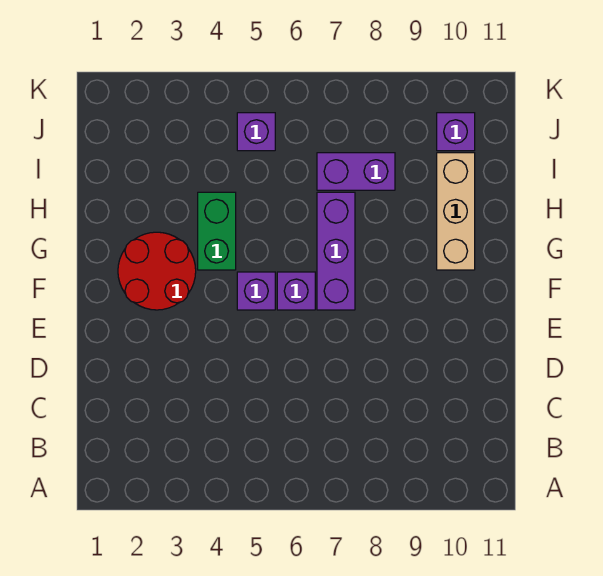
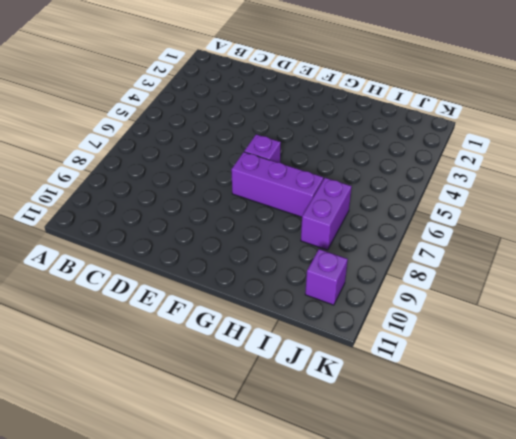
none -> red round brick F2:G3 level 1
none -> purple brick F5 level 1

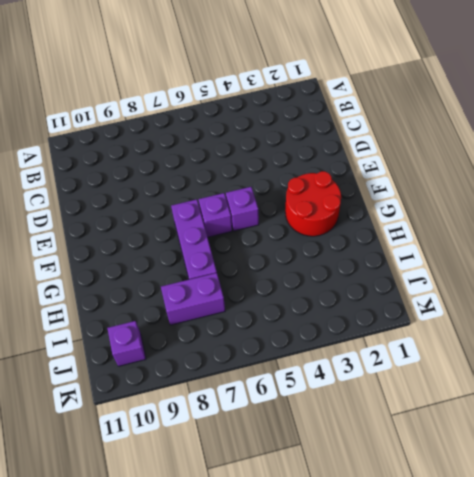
none -> green brick G4:H4 level 1
none -> tan brick G10:I10 level 1

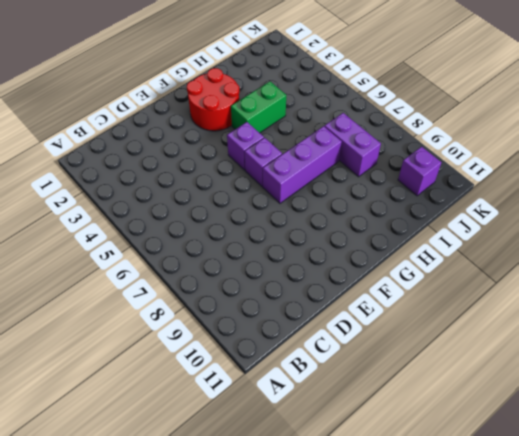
none -> tan brick G10:I10 level 1
none -> purple brick J5 level 1

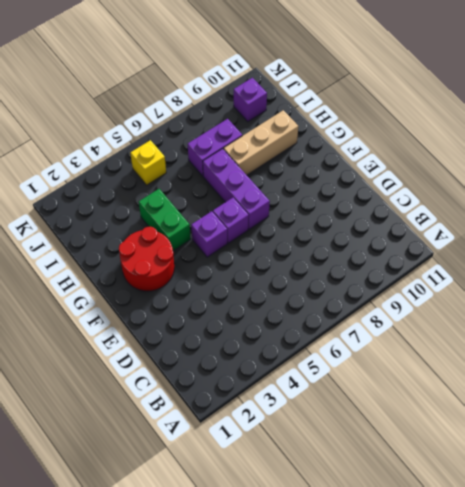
tan brick H8:H10 level 1 -> tan brick G10:I10 level 1
yellow brick J5 level 1 -> purple brick J5 level 1

